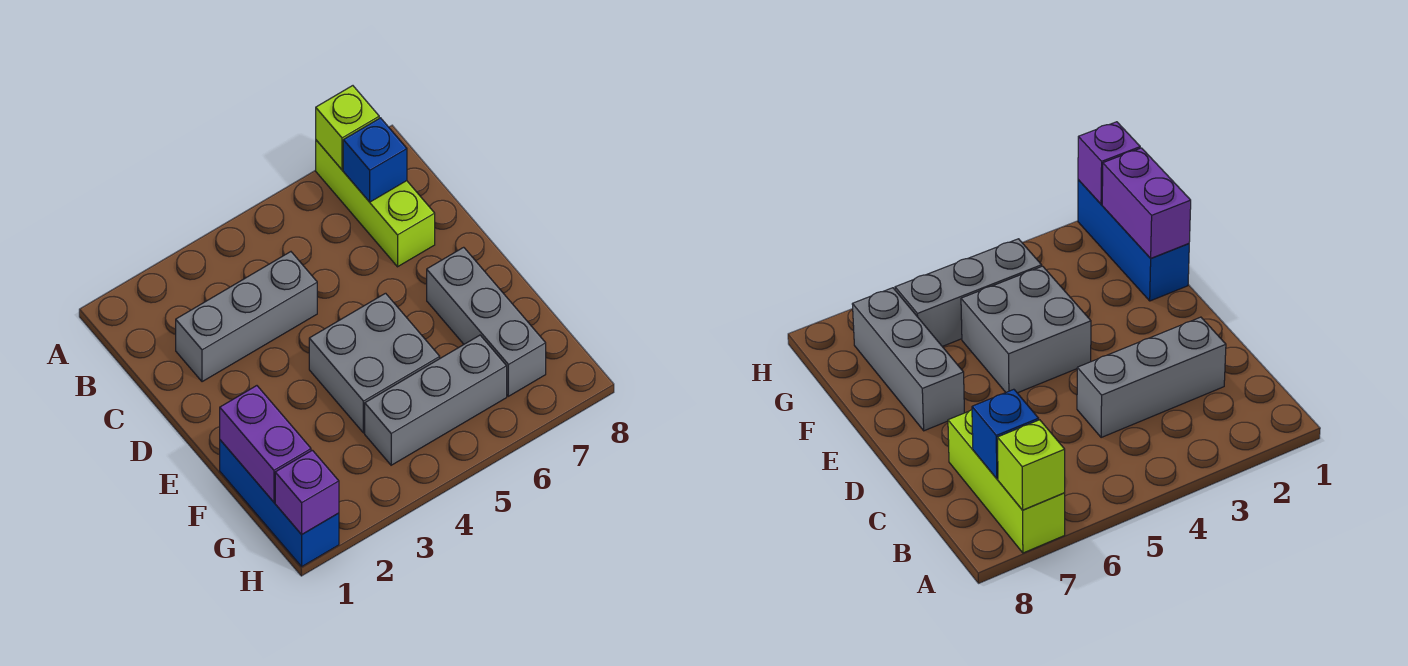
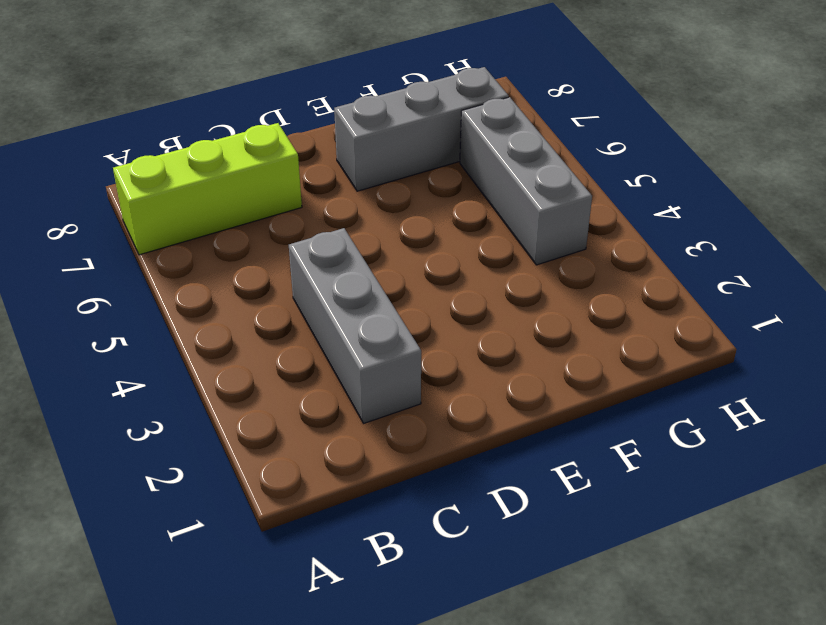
none -> grey brick E4:F5 level 1
none -> blue brick F1:H1 level 1

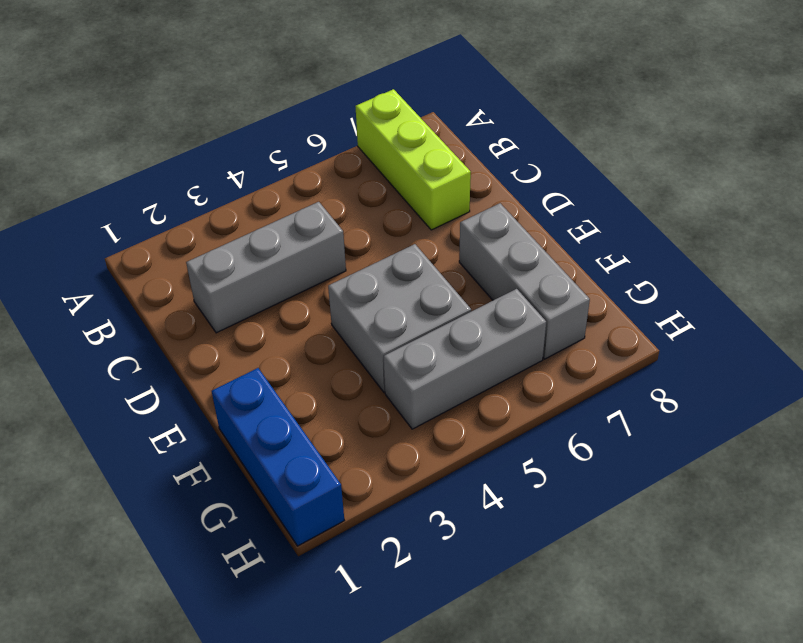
none -> lime brick A7 level 2
none -> blue brick B7 level 2

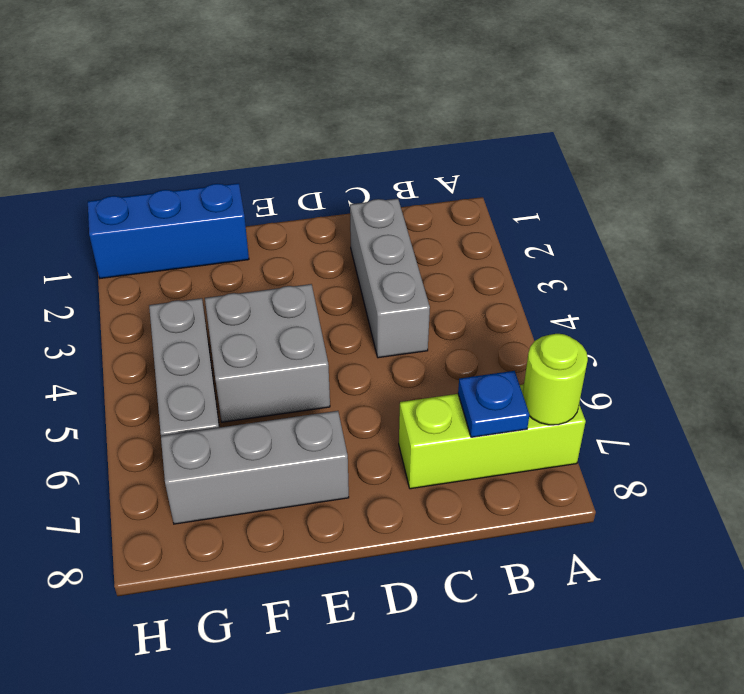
lime round brick A7 level 2 -> lime brick A7 level 2
blue plate B7 level 2 -> blue brick B7 level 2
none -> purple brick F1:G1 level 2
none -> purple brick H1 level 2

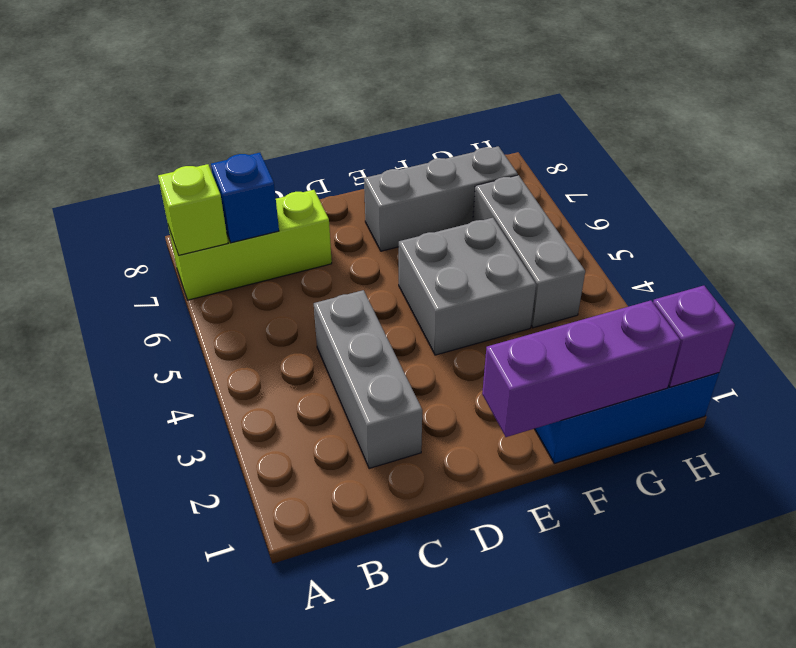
purple brick E1:G1 level 2 -> purple brick F1:G1 level 2

